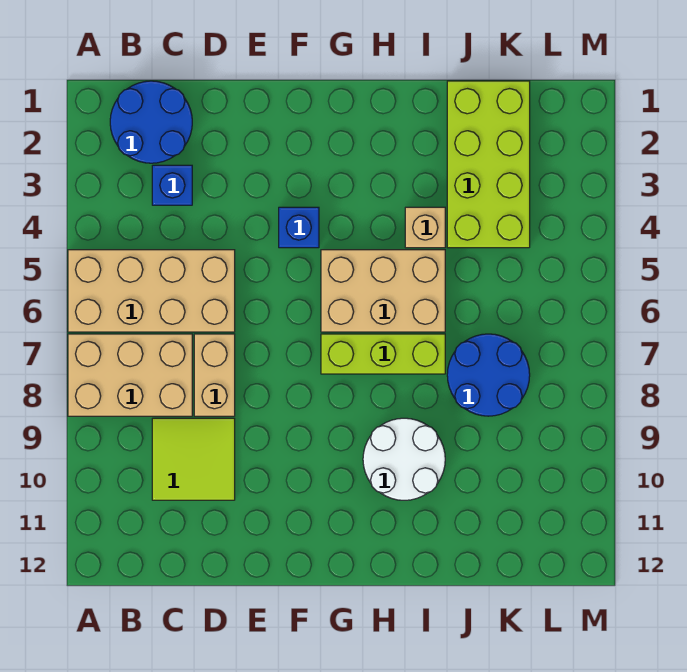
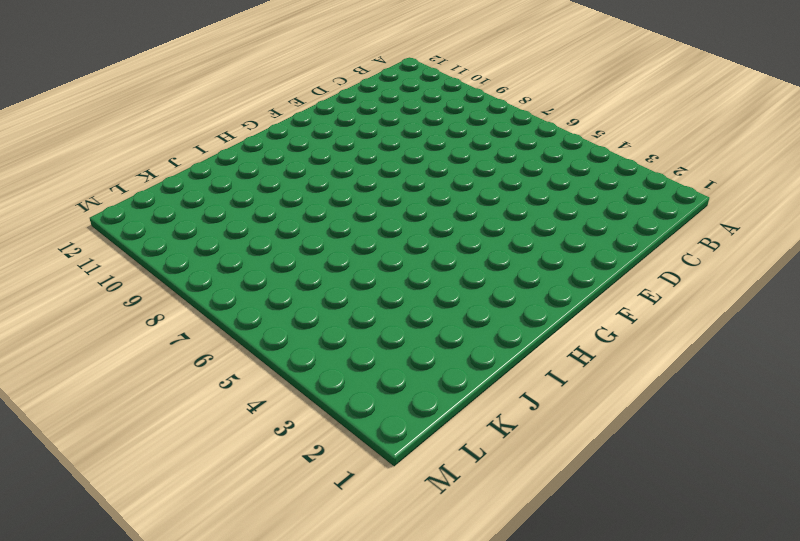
none -> tan brick A5:D6 level 1
none -> tan brick A7:C8 level 1
none -> blue round brick B1:C2 level 1

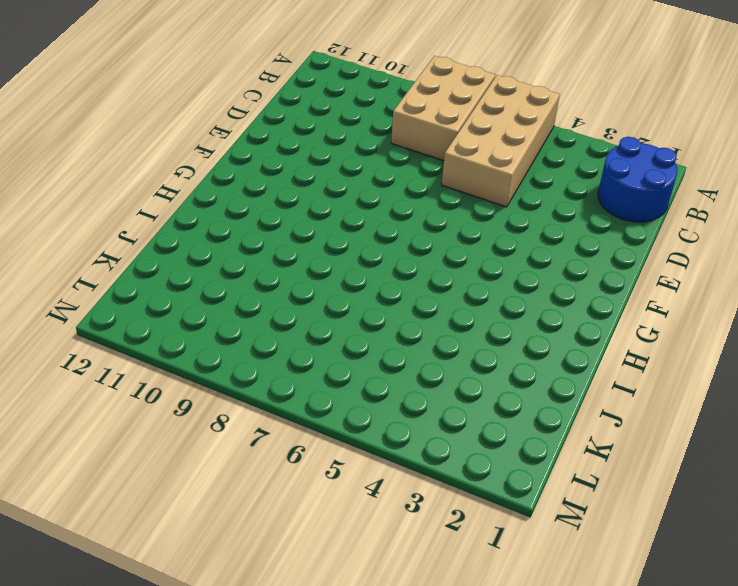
none -> blue brick C3 level 1
none -> lime tile C9:D10 level 1
none -> tan brick D7:D8 level 1

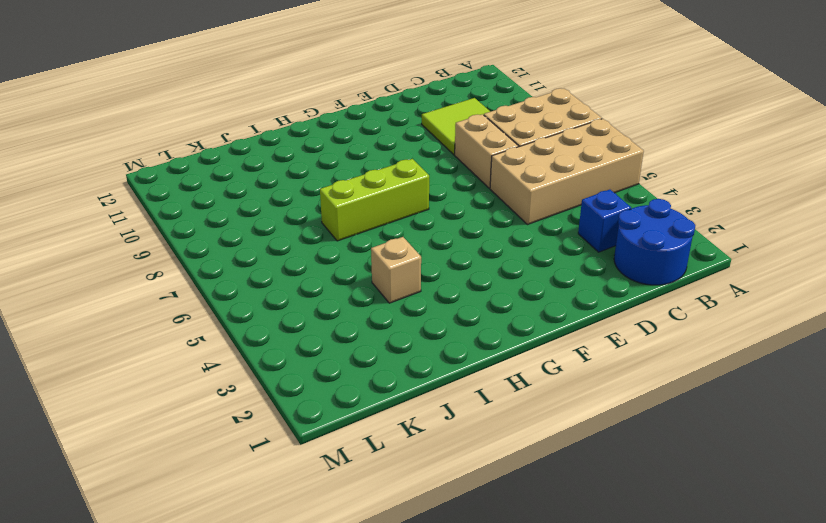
none -> blue brick F4 level 1
none -> tan brick G5:I6 level 1
none -> white round brick H9:I10 level 1

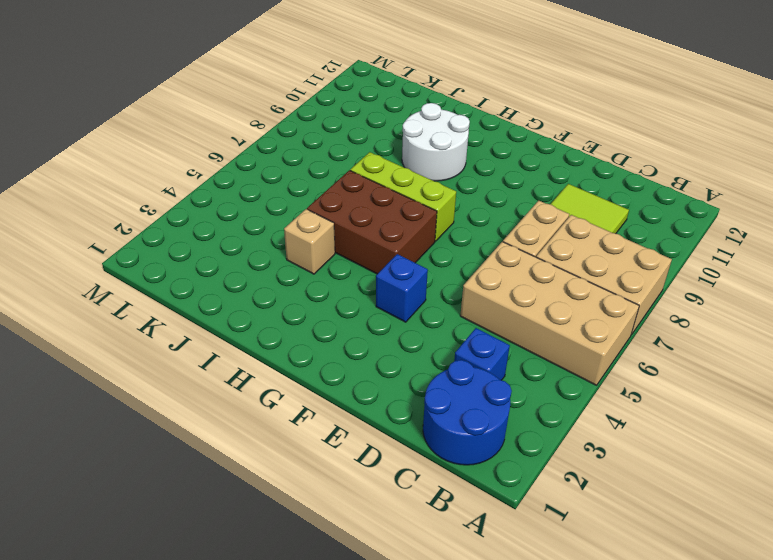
brown brick G5:I6 level 1 -> tan brick G5:I6 level 1
none -> lime brick J1:K4 level 1
none -> blue round brick J7:K8 level 1

